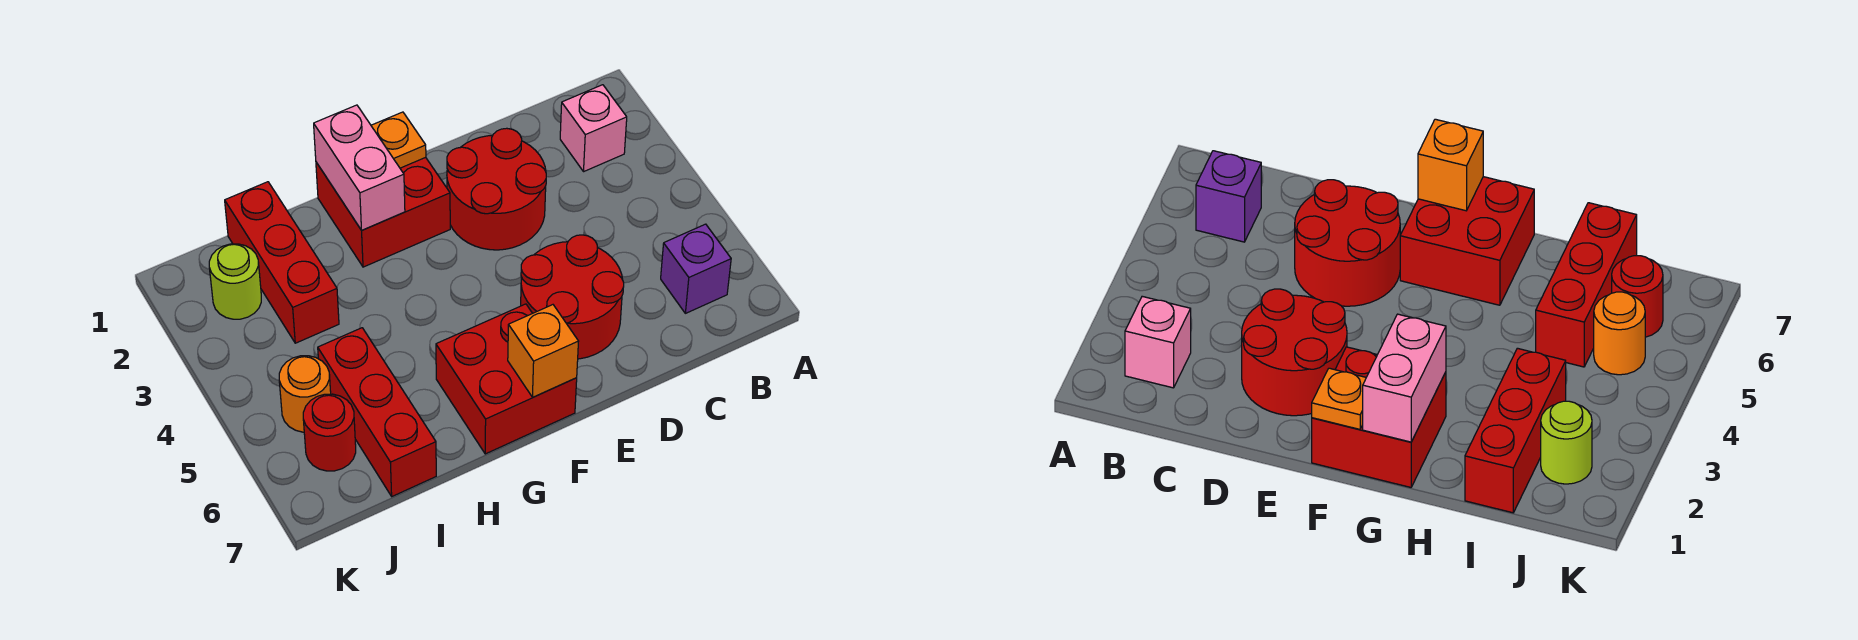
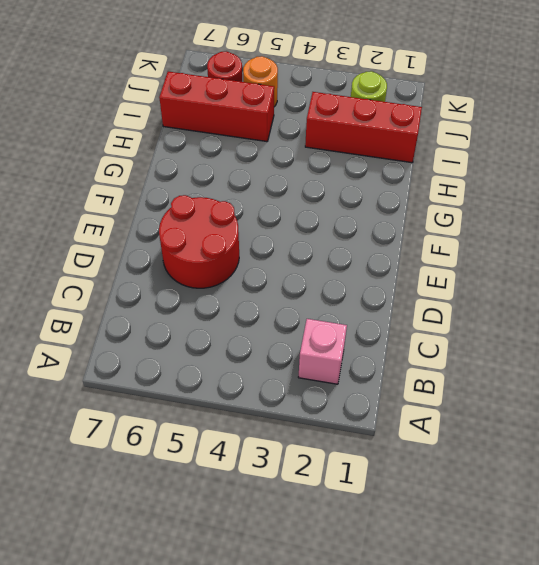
none -> purple brick B6 level 1
none -> red round brick D2:E3 level 1
none -> red brick F1:G2 level 1

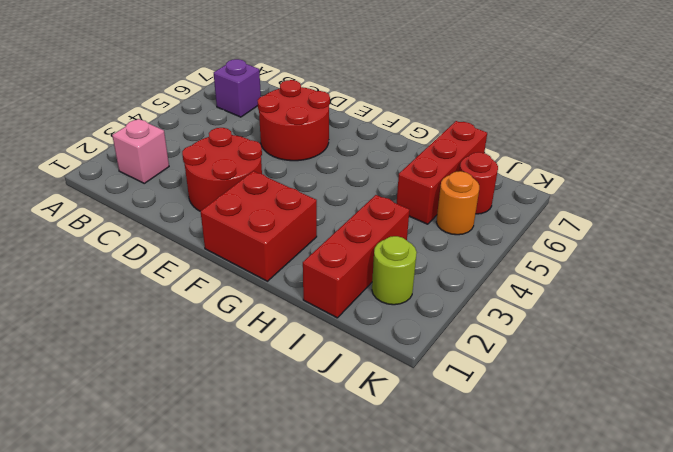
none -> red brick F6:G7 level 1
none -> orange plate F1 level 2
none -> orange brick F7 level 2

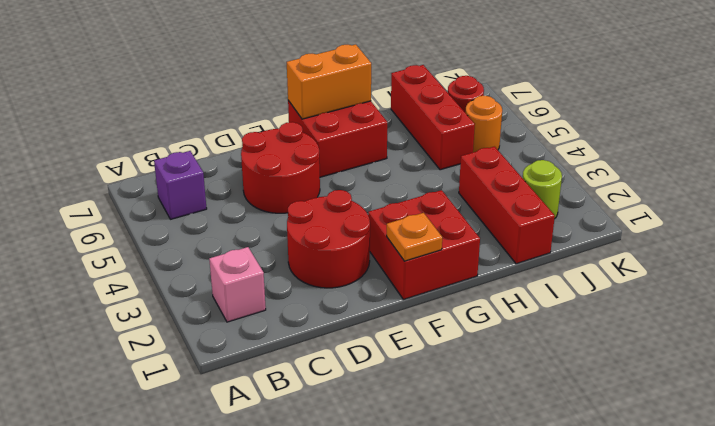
orange brick F7:G7 level 2 -> orange brick F7 level 2
none -> pink brick G1:G2 level 2

